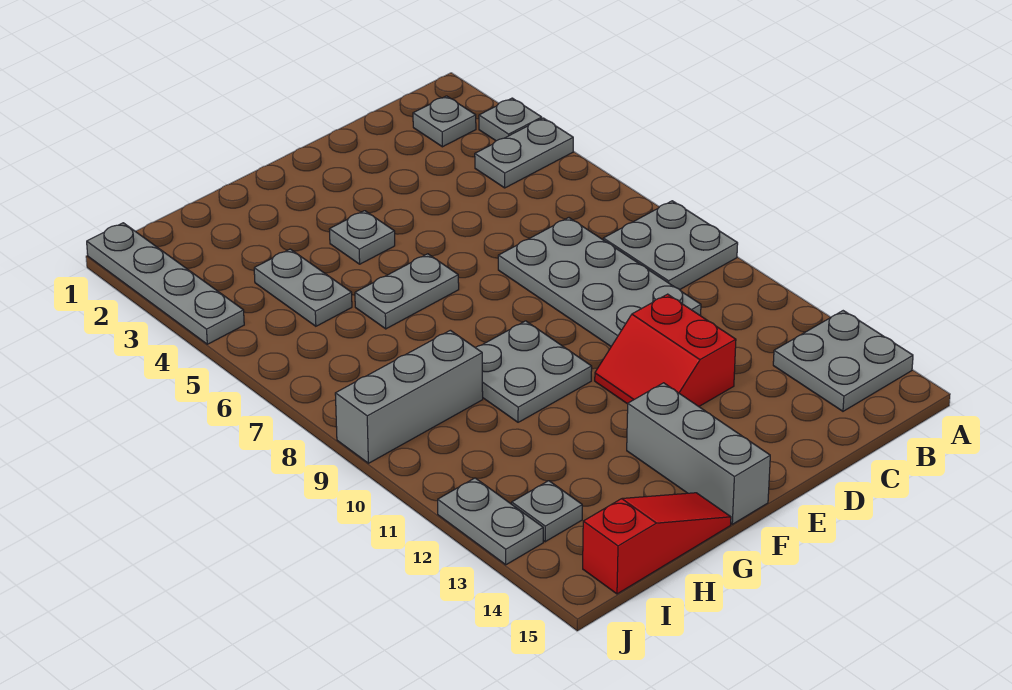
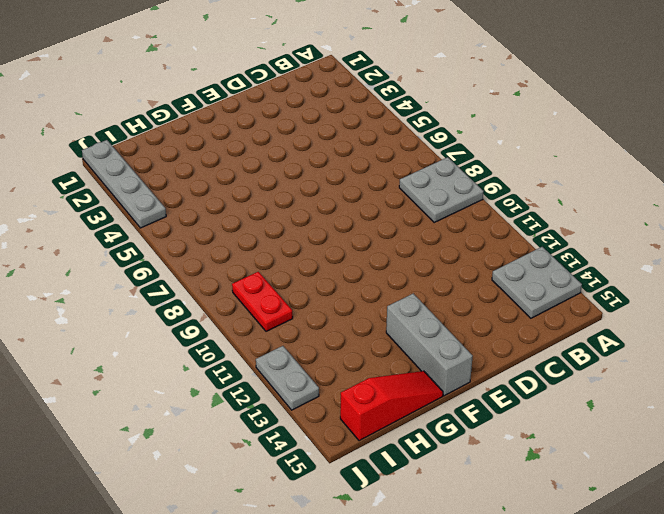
red plate I9:I10 level 1 -> grey brick H9:J9 level 1
none -> grey plate A3 level 1
none -> grey plate A4:B4 level 1
none -> grey plate B2 level 1

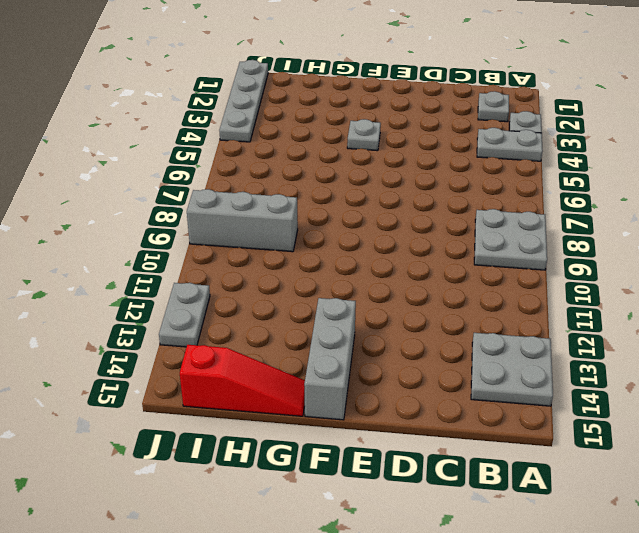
none -> grey plate C7:D10 level 1
none -> red slope D11:E12 level 1 top D
none -> grey plate F6:G6 level 1

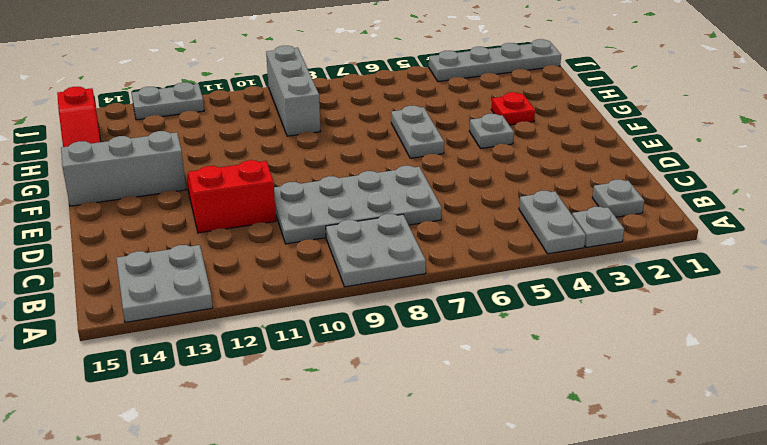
red plate G3 level 1 -> none
none -> grey plate F9:G10 level 1
none -> grey plate H4:H5 level 1
none -> grey plate I13 level 1

